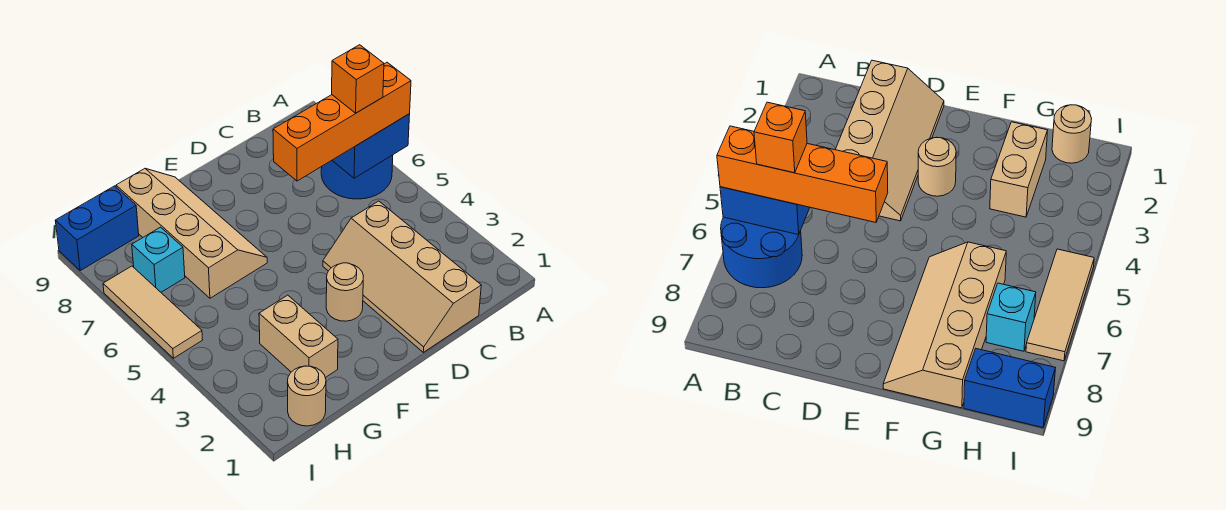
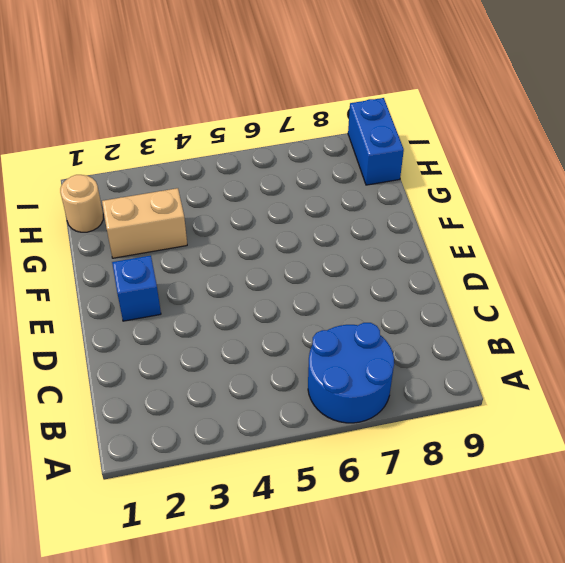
blue brick E2 level 1 -> none
none -> tan slope C1:D4 level 1 top C
none -> tan round brick E3 level 1
none -> tan slope F6:G9 level 1 top G

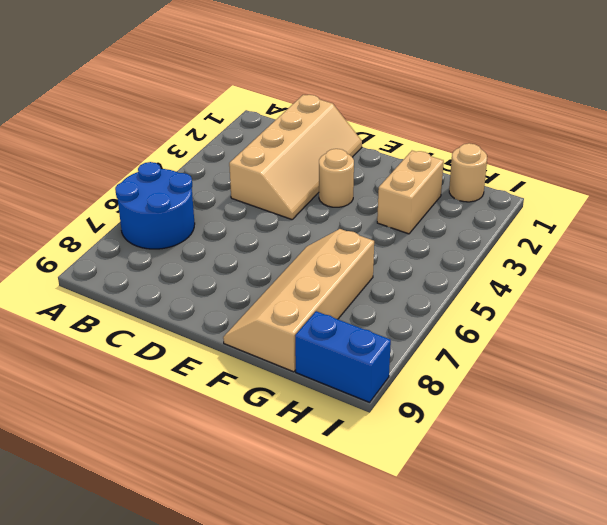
none -> cyan brick H7 level 1
none -> tan tile I5:I7 level 1
none -> blue brick A6:B6 level 2

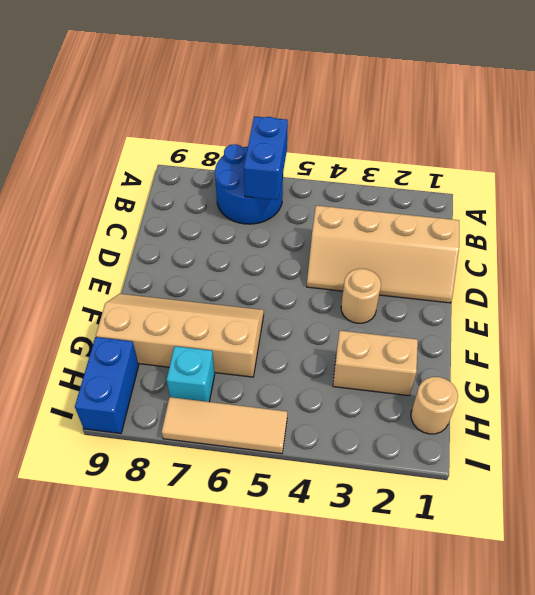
none -> orange brick A6:D6 level 3
none -> orange brick B6 level 4

